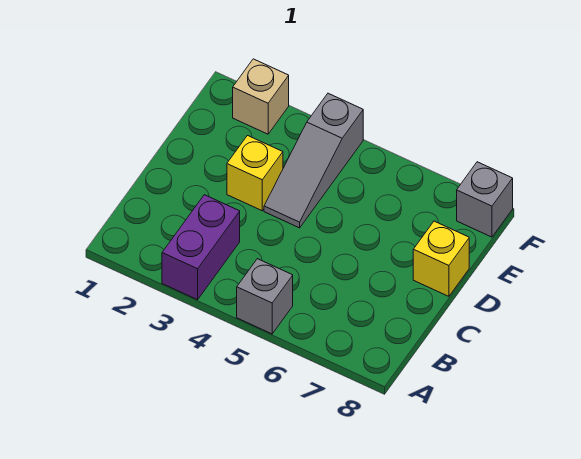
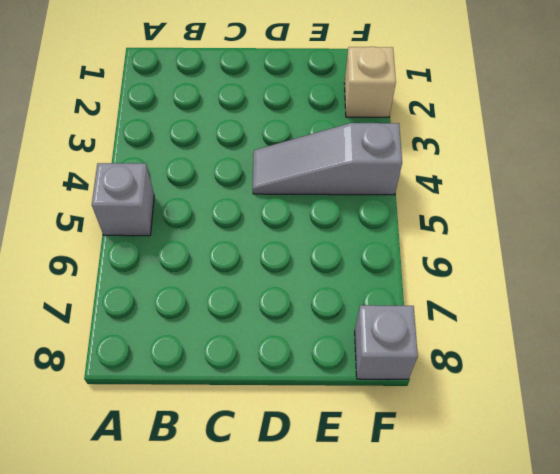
none -> purple brick A3:B3 level 1
none -> yellow brick D3 level 1

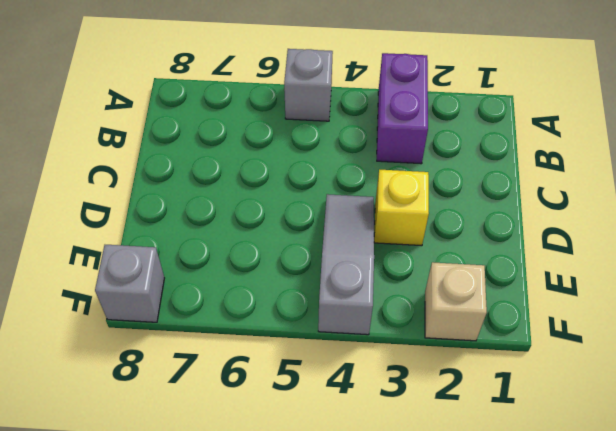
none -> yellow brick D8 level 1

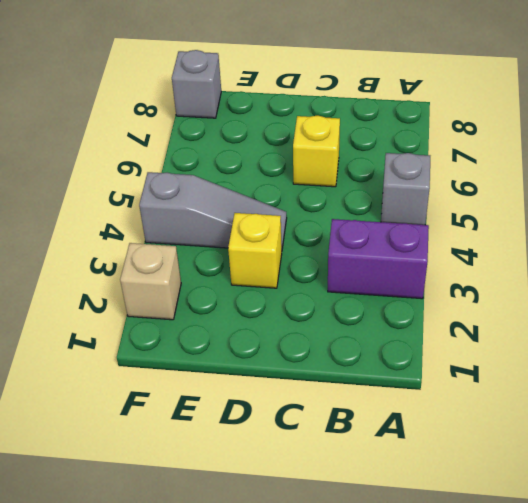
yellow brick C6 level 1 -> yellow brick D8 level 1

